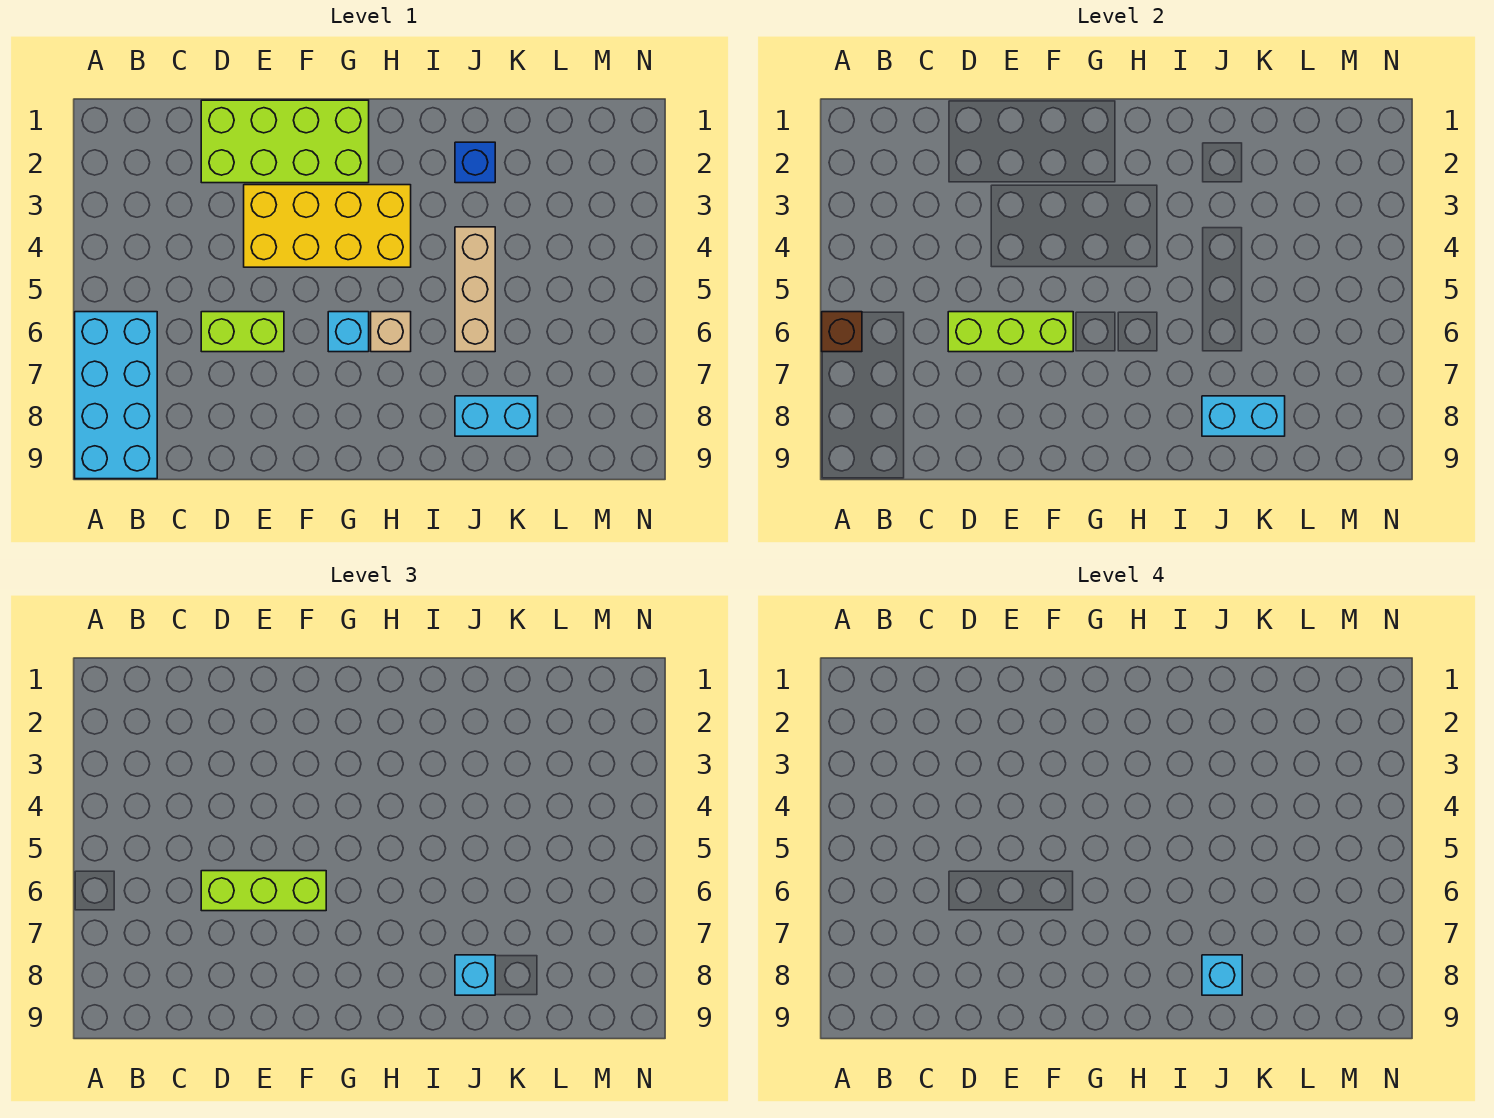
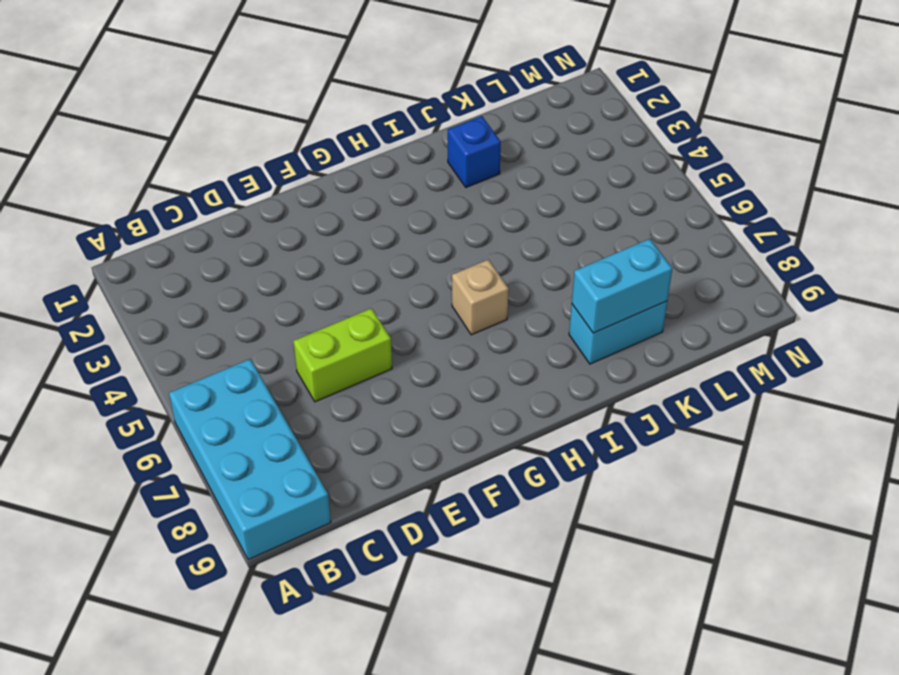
none -> lime brick D1:G2 level 1
none -> yellow brick E3:H4 level 1
none -> cyan brick G6 level 1

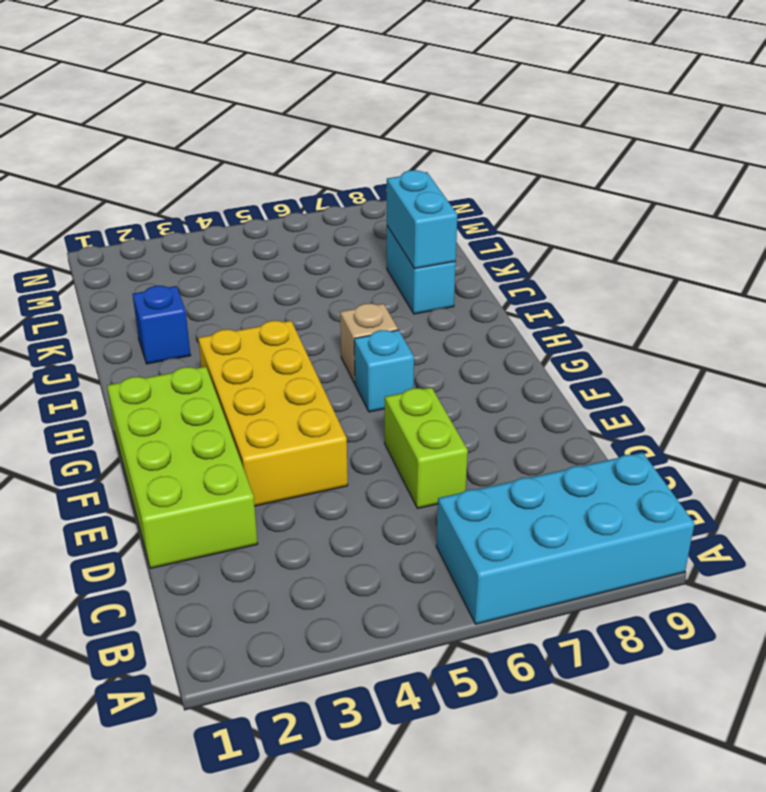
none -> tan brick J4:J6 level 1
none -> brown brick A6 level 2
none -> lime brick D6:F6 level 2

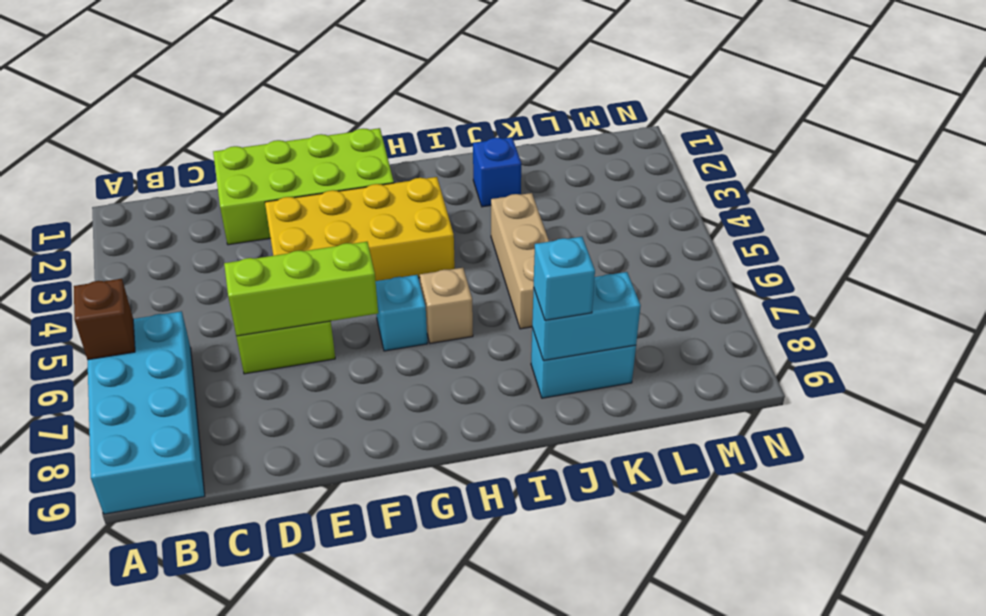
none -> lime brick D6:F6 level 3
none -> cyan brick J8 level 4

